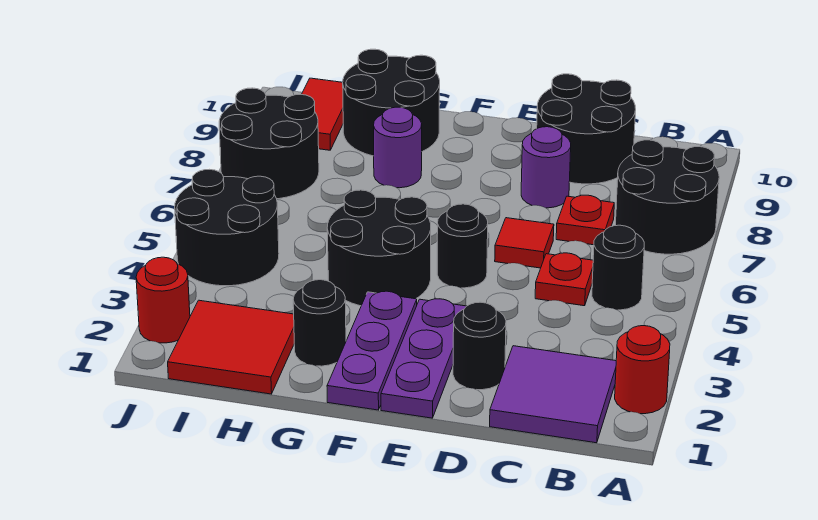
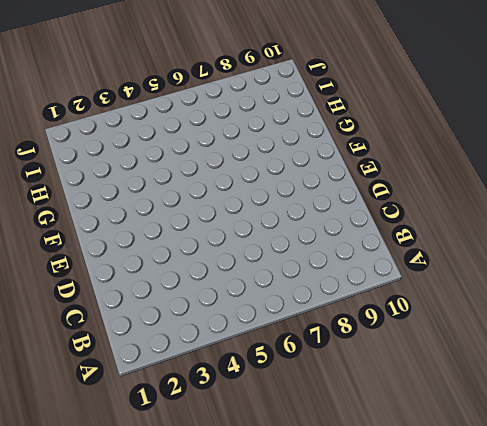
none -> red round brick A2 level 1
none -> black round brick A7:B8 level 1
none -> purple tile B1:C2 level 1

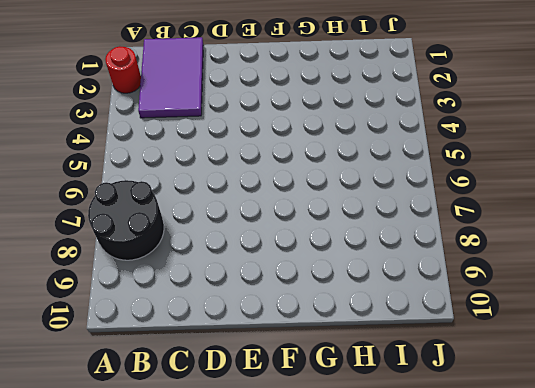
purple tile B1:C3 level 1 -> purple tile B1:C2 level 1
none -> black round brick B5 level 1
none -> red plate C5 level 1
none -> red plate C7 level 1

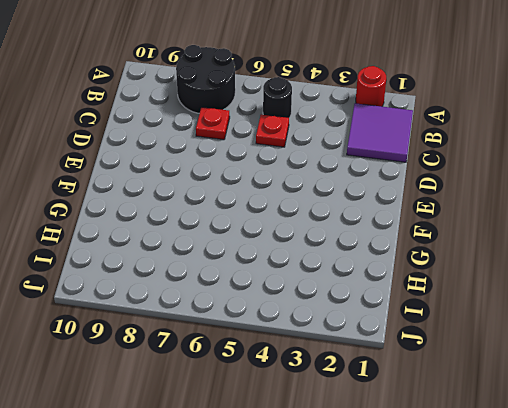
none -> black round brick C9:D10 level 1
none -> black round brick D2 level 1
none -> red tile D6 level 1

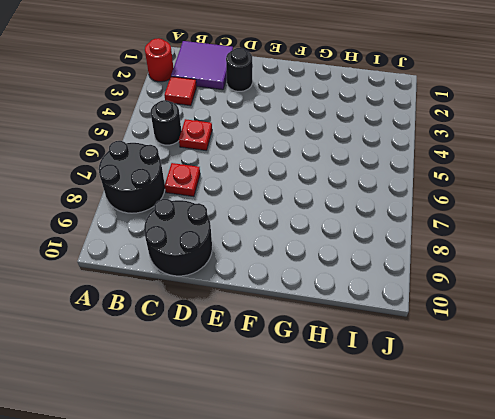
red tile B3 level 1 -> red tile D6 level 1
none -> purple round brick D8 level 1
none -> purple plate E1:E3 level 1
none -> black round brick E5 level 1

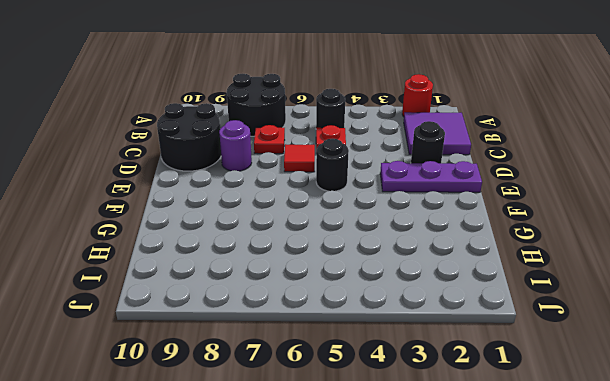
none -> purple plate F1:F3 level 1
none -> black round brick F4:G5 level 1
none -> black round brick G2 level 1

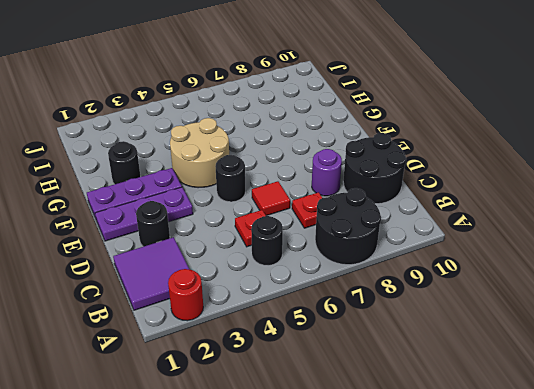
tan round brick F4:G5 level 1 -> black round brick F4:G5 level 1
none -> purple round brick G8 level 1
none -> black round brick G9:H10 level 1
none -> red tile H1:I2 level 1

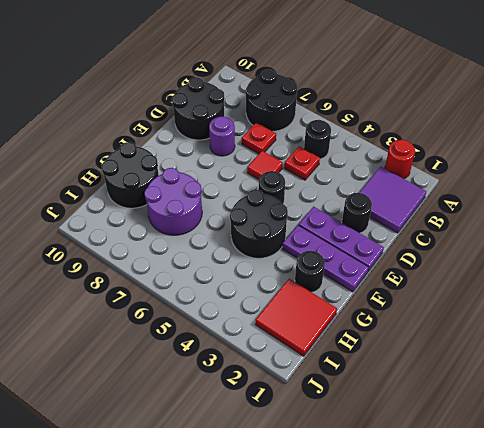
purple round brick G7:H8 level 1 -> purple round brick G8 level 1
none -> black round brick I4:J5 level 1
none -> black round brick I7:J8 level 1
none -> red tile I9:I10 level 1

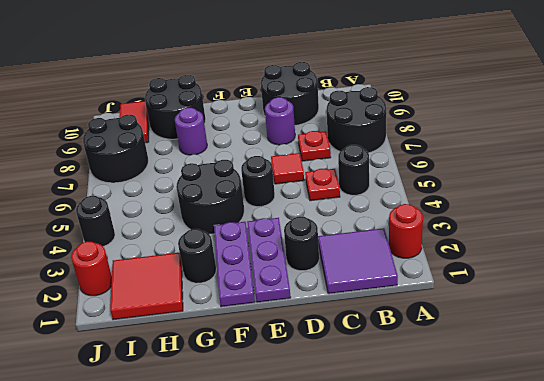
black round brick J4 level 1 -> black round brick I4:J5 level 1

